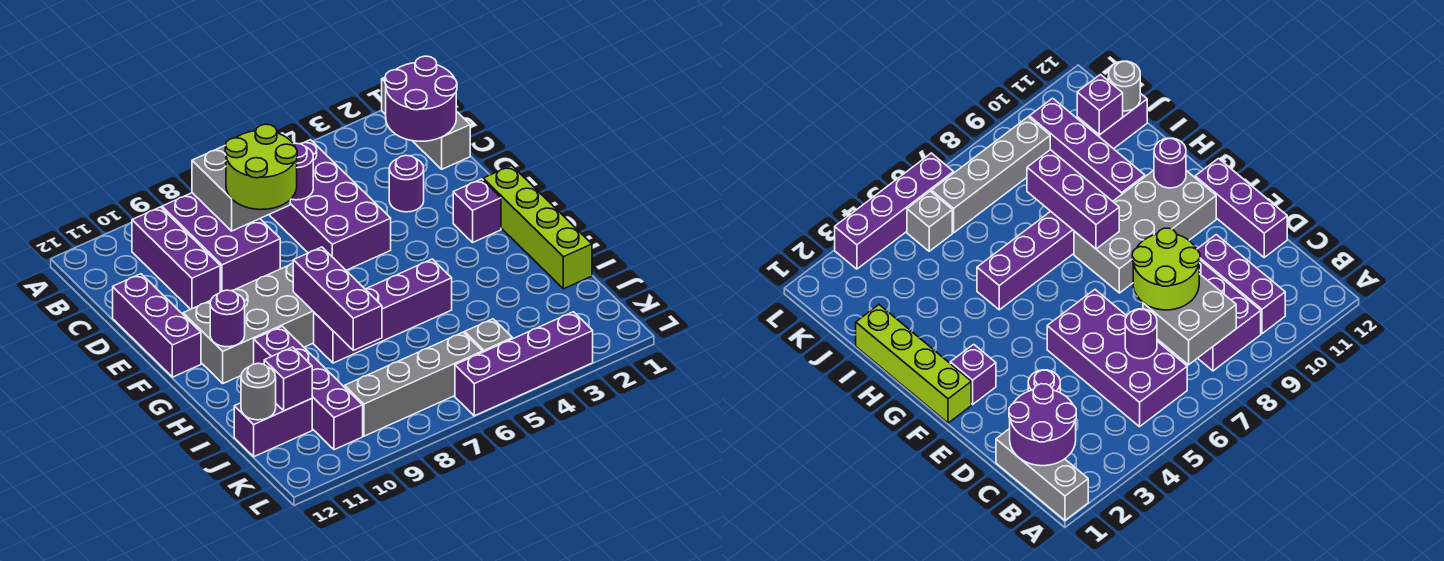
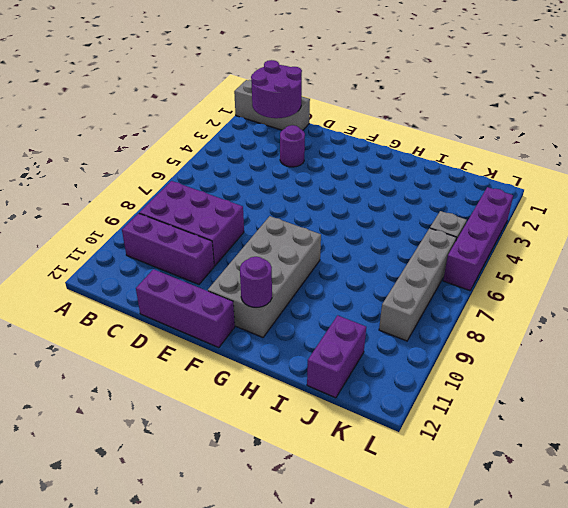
none -> purple brick B5:E6 level 1
none -> lime brick F1:I1 level 1
none -> purple brick F2 level 1

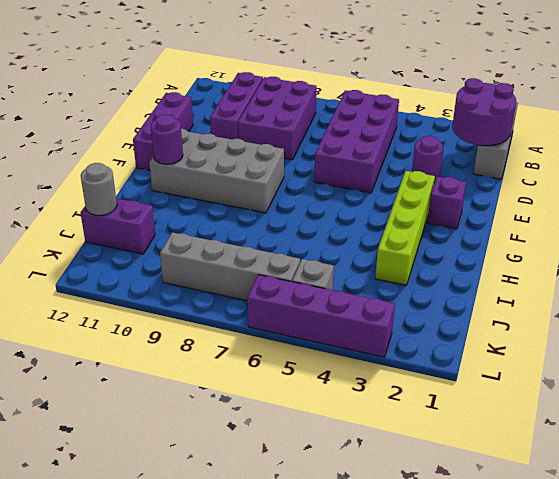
lime brick F3:I3 level 1 -> lime brick F1:I1 level 1
none -> purple brick H5:H8 level 1
none -> purple brick H10:K10 level 1
none -> grey brick B7:C8 level 2

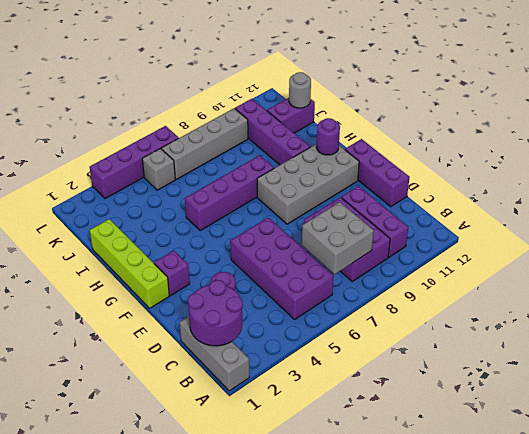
none -> purple round brick C6 level 2
none -> purple brick G8:I8 level 2
none -> purple brick J11 level 2

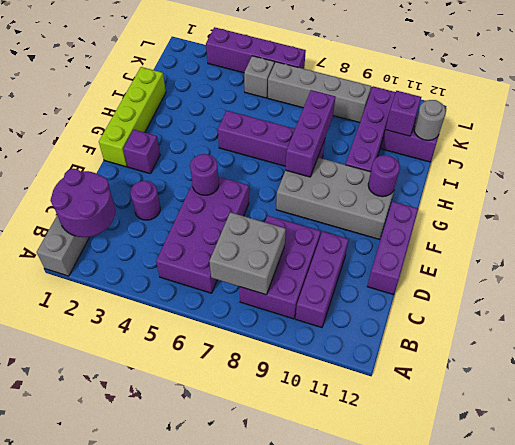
purple round brick E5 level 2 -> purple round brick C6 level 2
none -> lime round brick C7:D8 level 3

